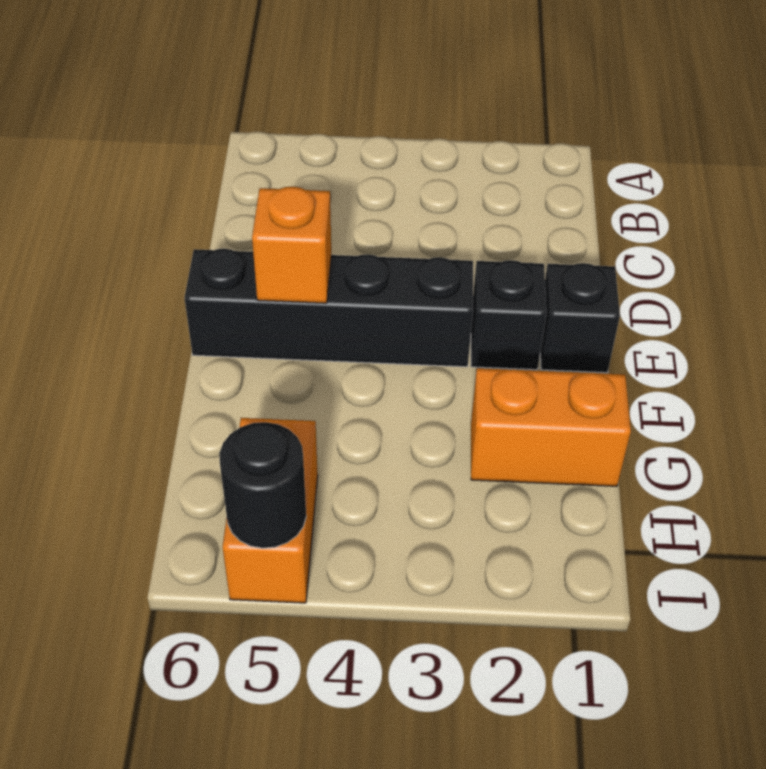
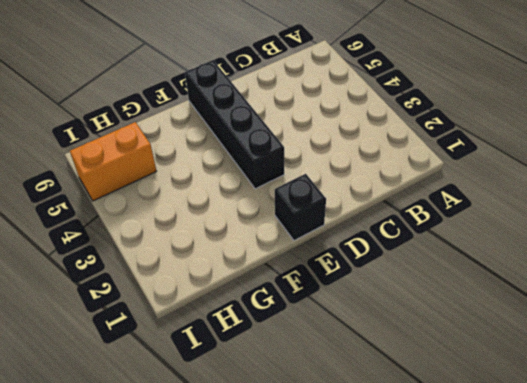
none -> black brick E2 level 1
none -> orange brick G1:G2 level 1

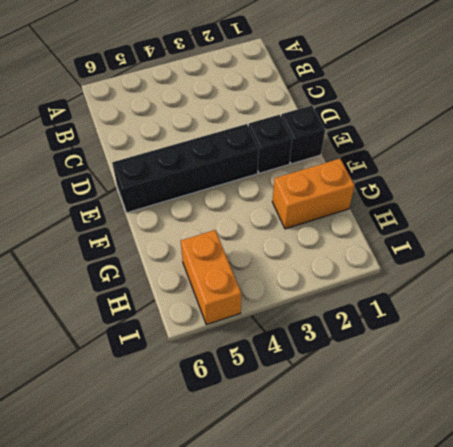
none -> orange brick E5 level 2
none -> black round brick I5 level 2

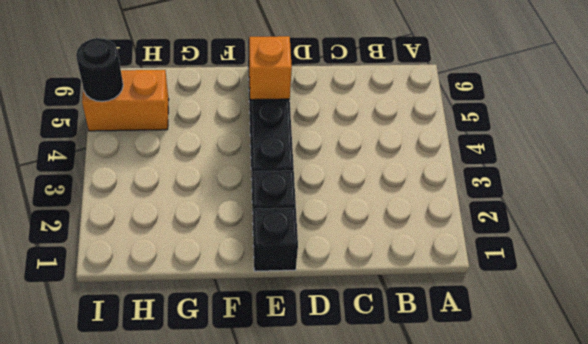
none -> orange brick G1:G2 level 1

